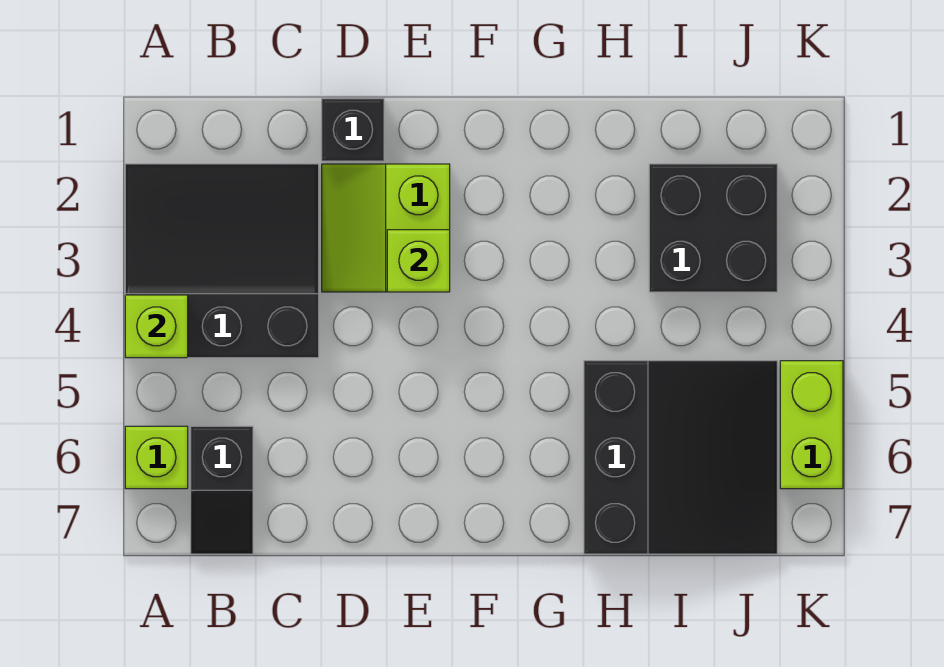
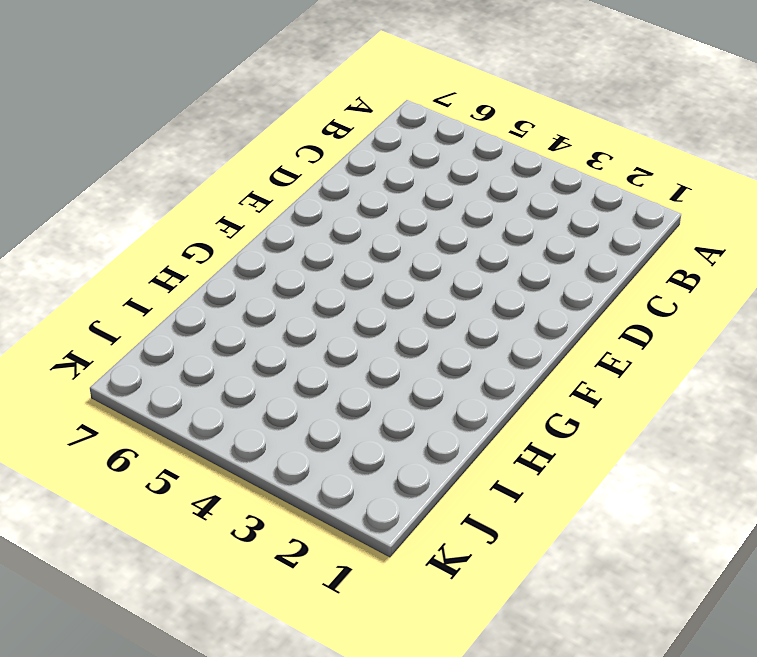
none -> black slope A2:C4 level 1 top 4
none -> lime brick A6 level 1

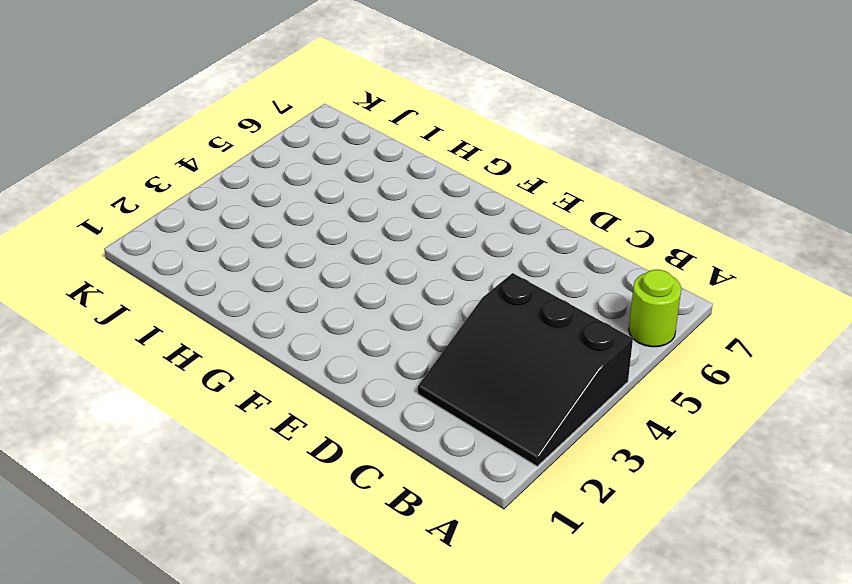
lime round brick A6 level 1 -> lime brick A6 level 1
none -> black slope B6:B7 level 1 top 6
none -> black brick D1 level 1

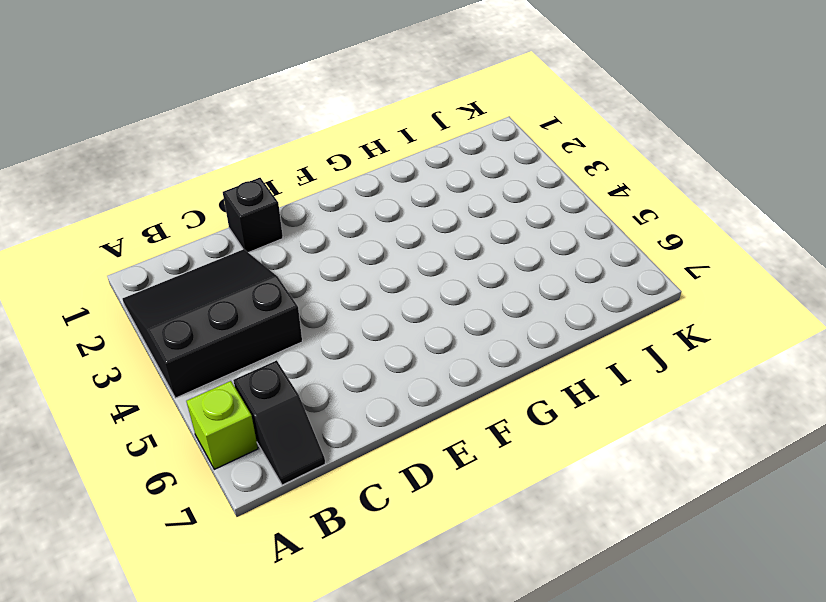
none -> lime slope D2:E3 level 1 top E
none -> black slope H5:J7 level 1 top H

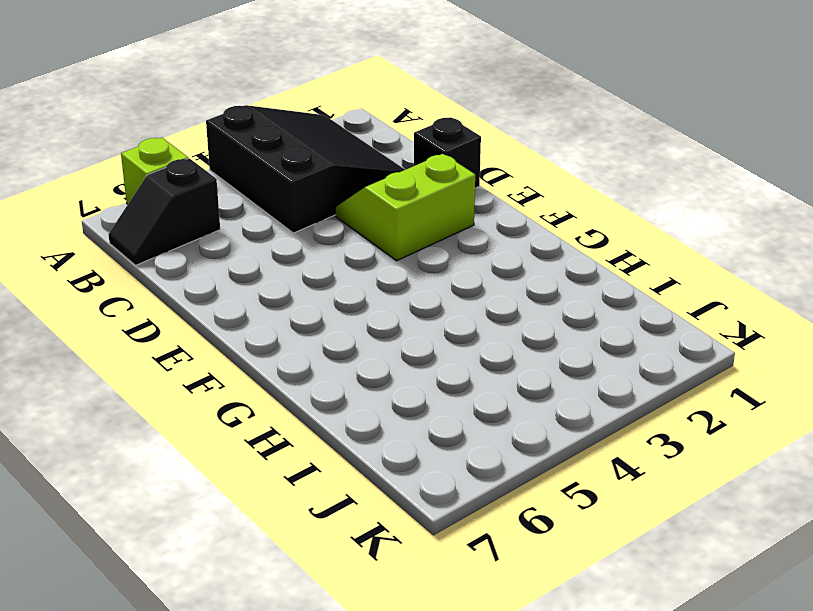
none -> black slope H5:J7 level 1 top H
none -> black brick I2:J3 level 1

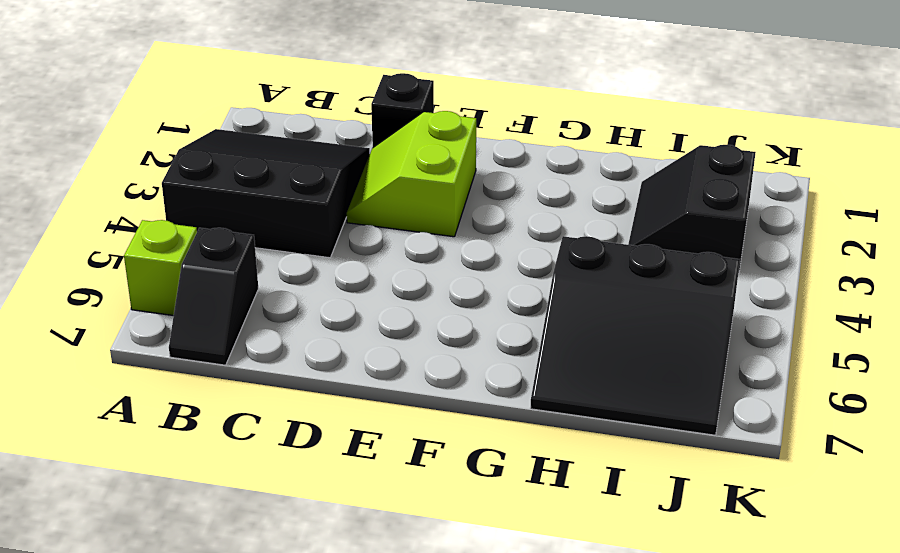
black slope H5:J7 level 1 top 5 -> black slope H5:J7 level 1 top H
black slope I2:J3 level 1 top J -> black brick I2:J3 level 1
none -> lime brick K5:K6 level 1
none -> lime brick A4 level 2

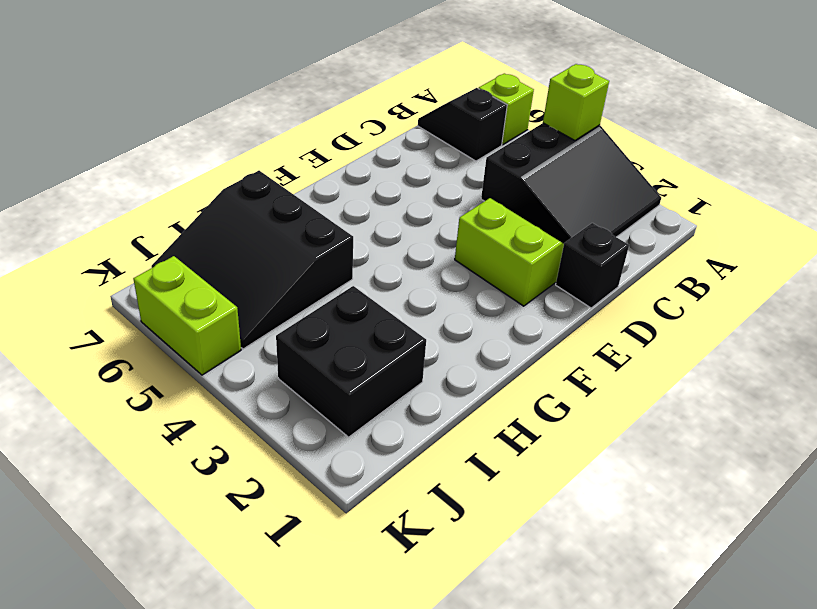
none -> lime brick E3 level 2

